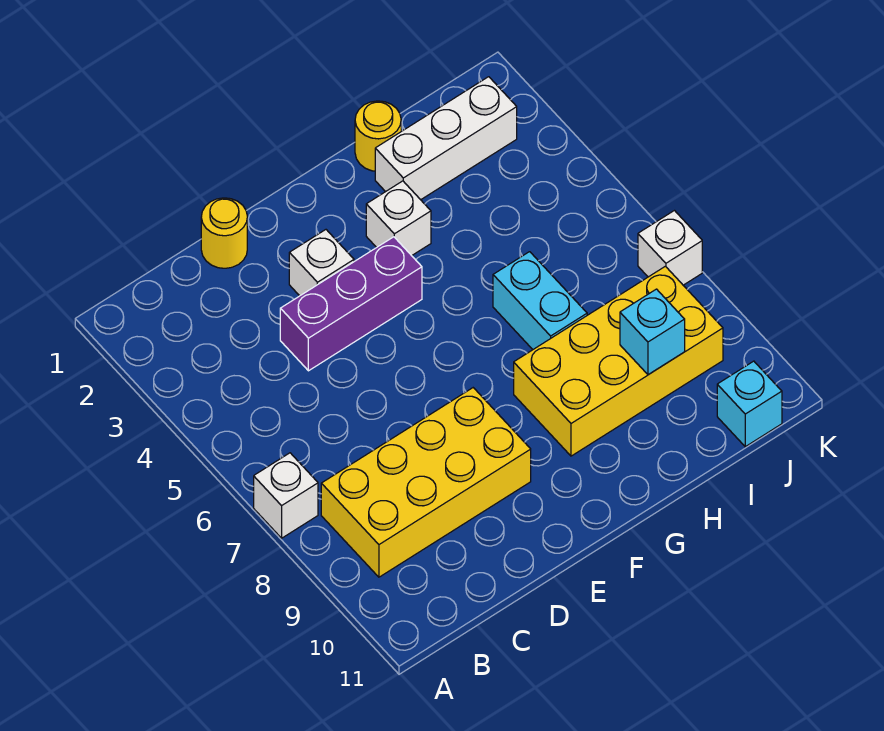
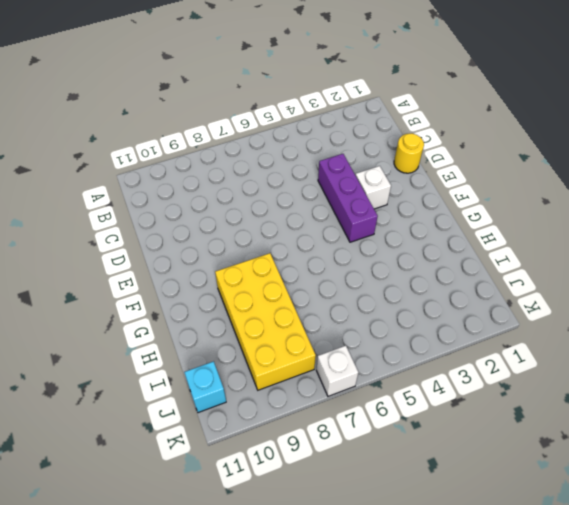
none -> white brick A7 level 1
none -> yellow brick B8:E9 level 1
none -> white brick G3 level 1

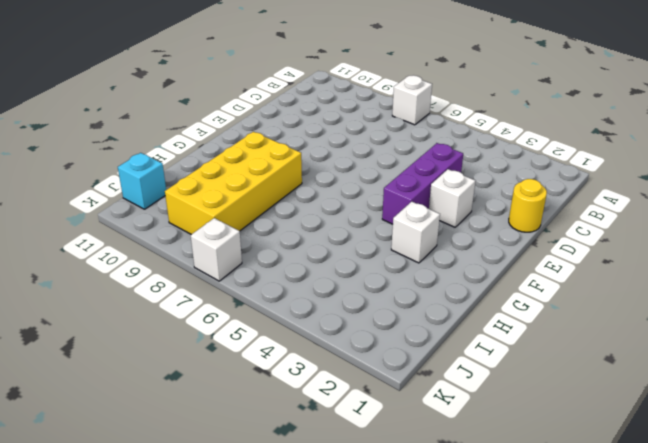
none -> yellow brick B8:E9 level 1
none -> yellow round brick H1 level 1
none -> white brick H2:J2 level 1

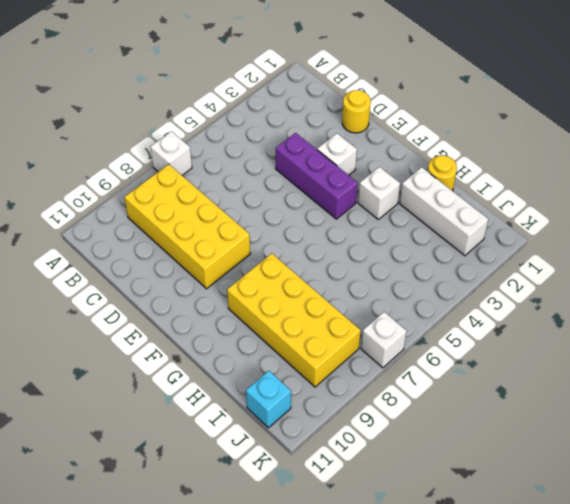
none -> cyan brick H6:H7 level 1
none -> cyan brick I9 level 2

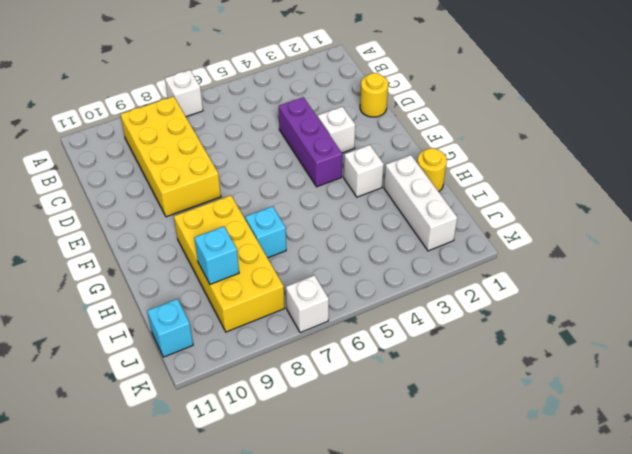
cyan brick H7 level 1 -> cyan brick H6:H7 level 1

